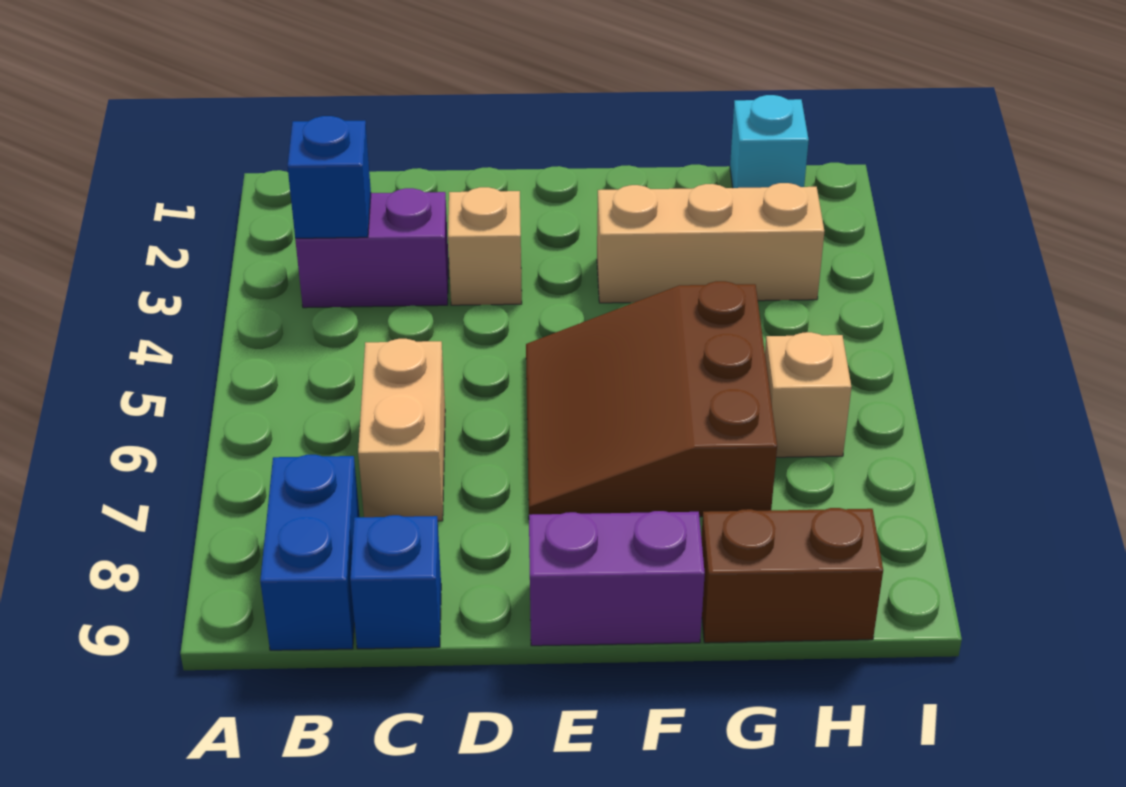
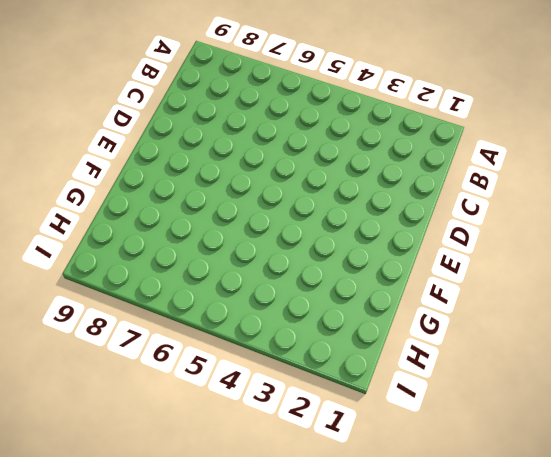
none -> purple brick B3:C3 level 1
none -> blue brick B8:B9 level 1
none -> tan brick C6:C7 level 1

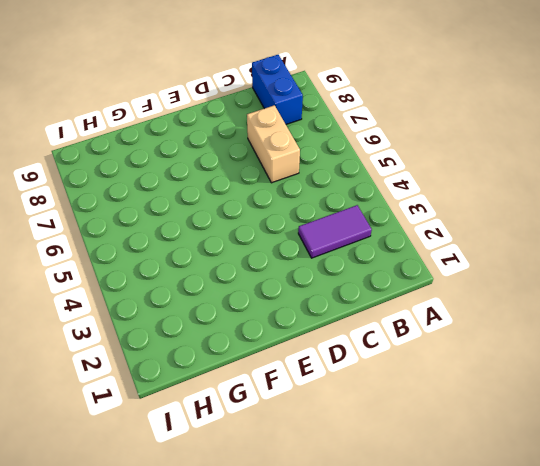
purple tile B3:C3 level 1 -> purple brick B3:C3 level 1
none -> blue brick C9 level 1
none -> tan brick D3 level 1
none -> brown slope E5:G7 level 1 top G

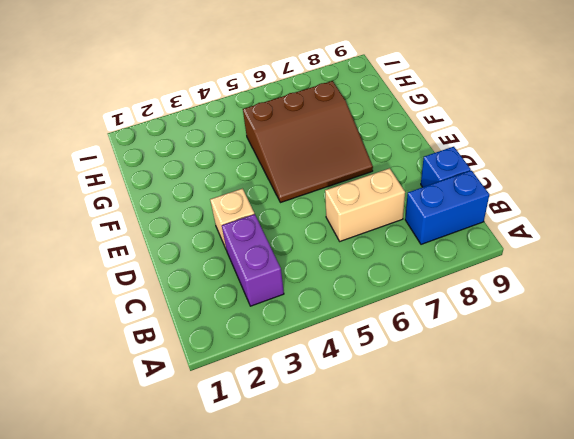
none -> purple brick E9:F9 level 1
none -> tan brick F3:H3 level 1
none -> brown brick G9:H9 level 1

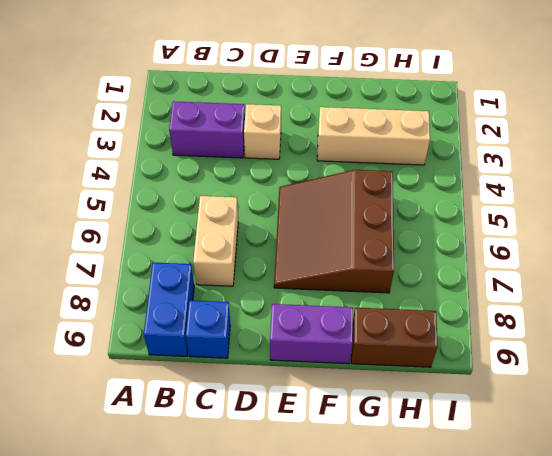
none -> cyan brick H1 level 1
none -> tan brick H6 level 1
none -> blue brick B3 level 2

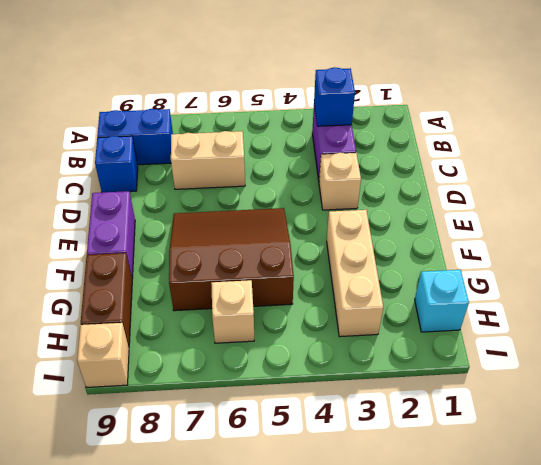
tan brick I9 level 1 -> none

